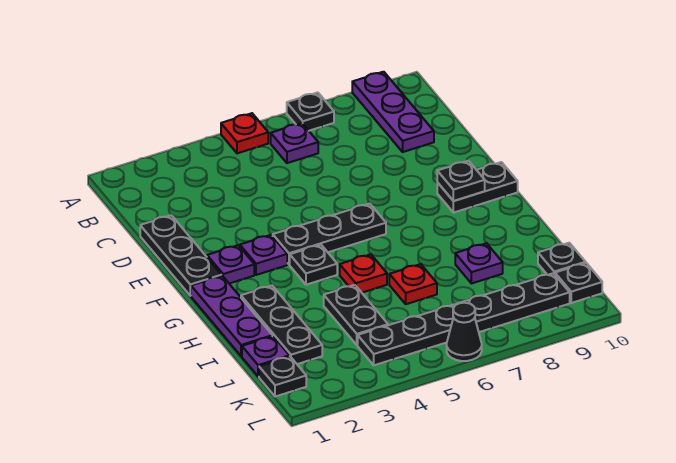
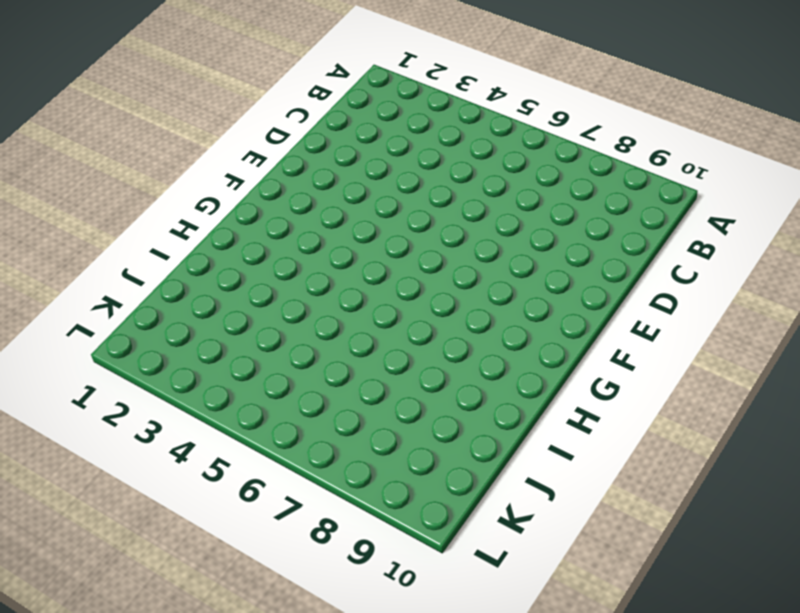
none -> red plate A5 level 1
none -> black plate A7 level 1
none -> purple plate A9:C9 level 1

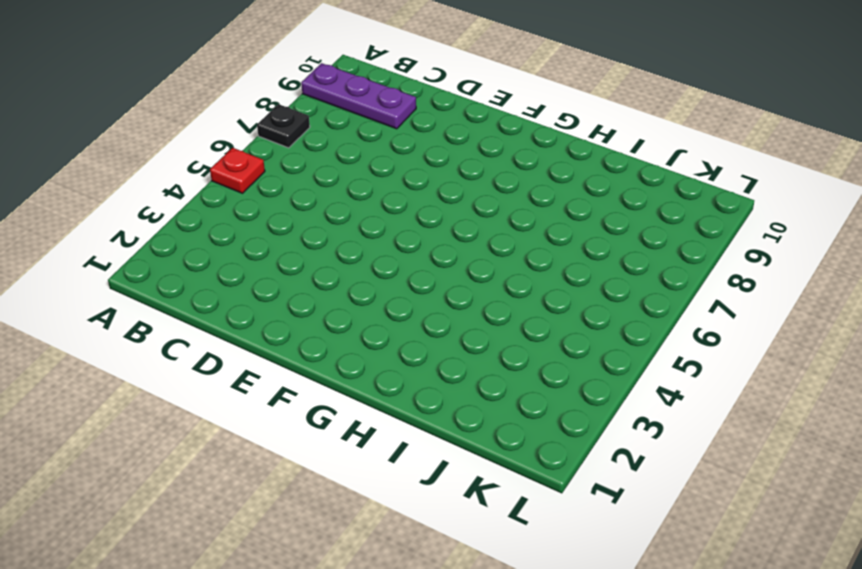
none -> purple plate B6 level 1
none -> black plate D1:F1 level 1
none -> purple plate F2 level 1

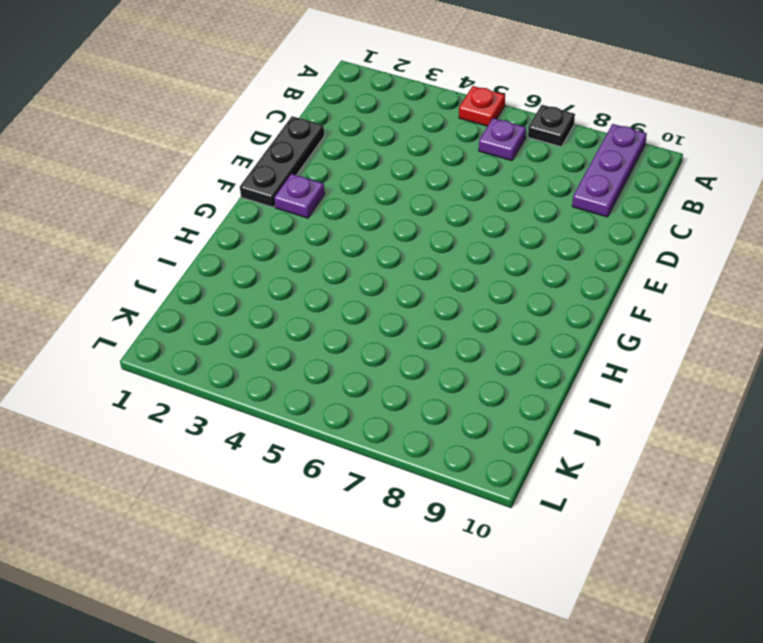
none -> purple plate F3 level 1
none -> black plate F4:F6 level 1
none -> black plate F9:F10 level 1

